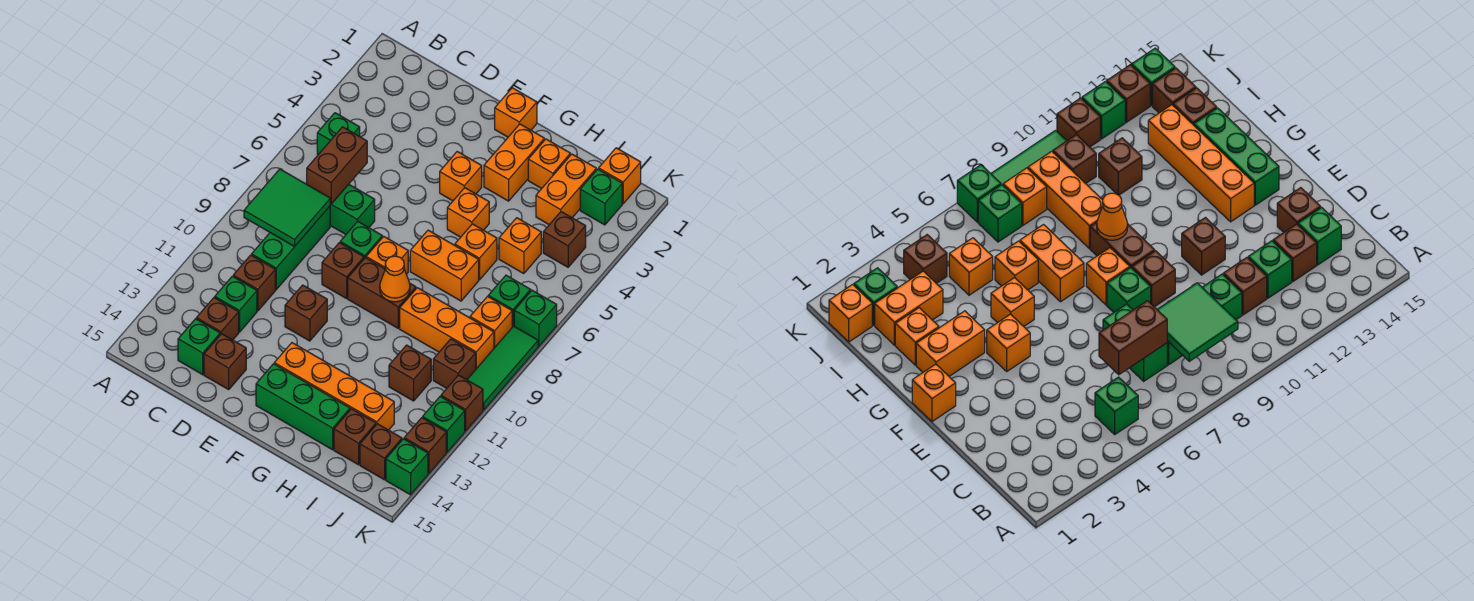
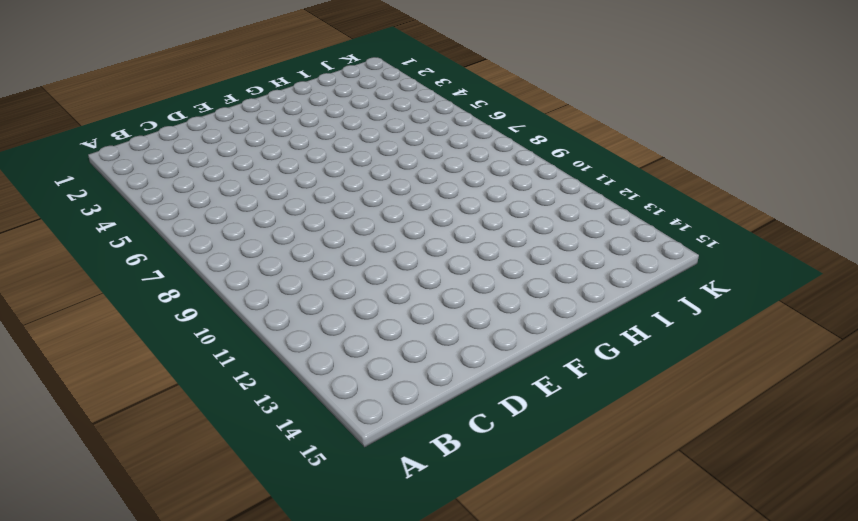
none -> green brick B5 level 1
none -> green brick C7:D7 level 1
none -> green brick C8:C10 level 1
none -> brown brick C11 level 1

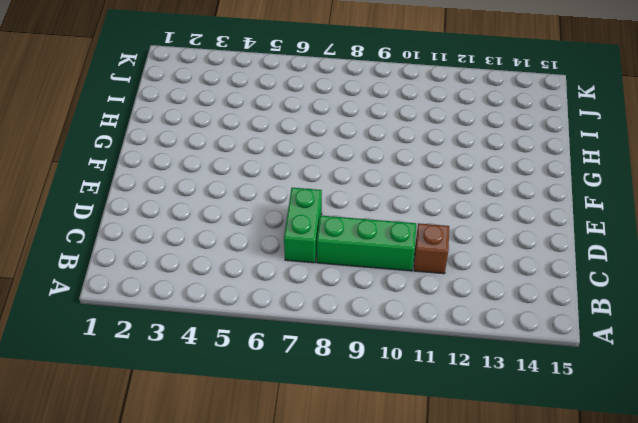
none -> green brick B5 level 1
none -> green brick C12 level 1
none -> brown brick C13 level 1
none -> green brick C14 level 1

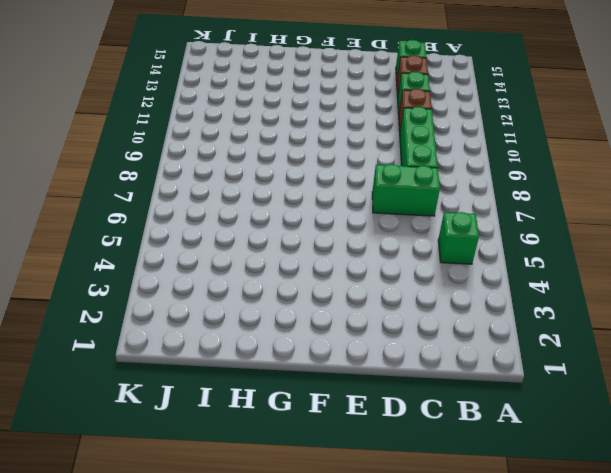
none -> brown brick D14 level 1
none -> green brick E8 level 1
none -> brown brick E9 level 1
none -> brown brick E11 level 1

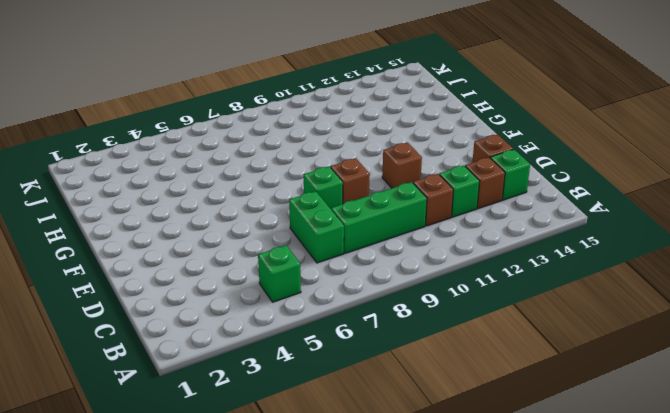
none -> orange brick F1 level 1
none -> orange brick F4 level 1
none -> orange brick F8 level 1
none -> brown brick F9:G9 level 1

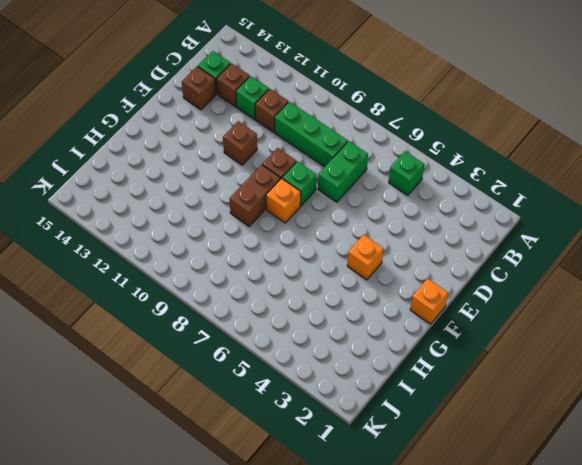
none -> orange brick F13:I13 level 1
none -> green brick F14:H14 level 1
none -> orange brick G2:G3 level 1
none -> orange brick G5 level 1

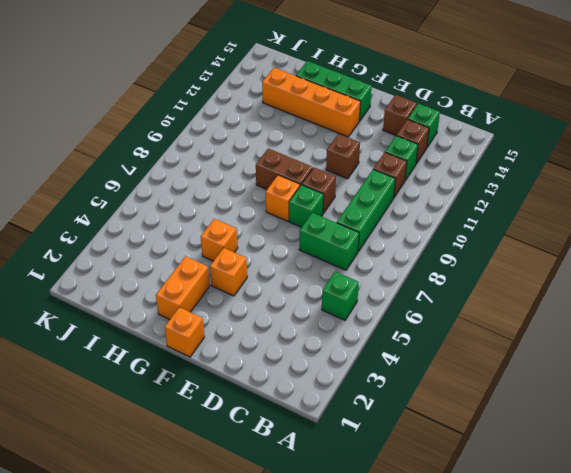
none -> orange brick G7:H7 level 1
none -> orange brick H2 level 1
none -> orange brick H6 level 1
none -> orange brick H9:J9 level 1

